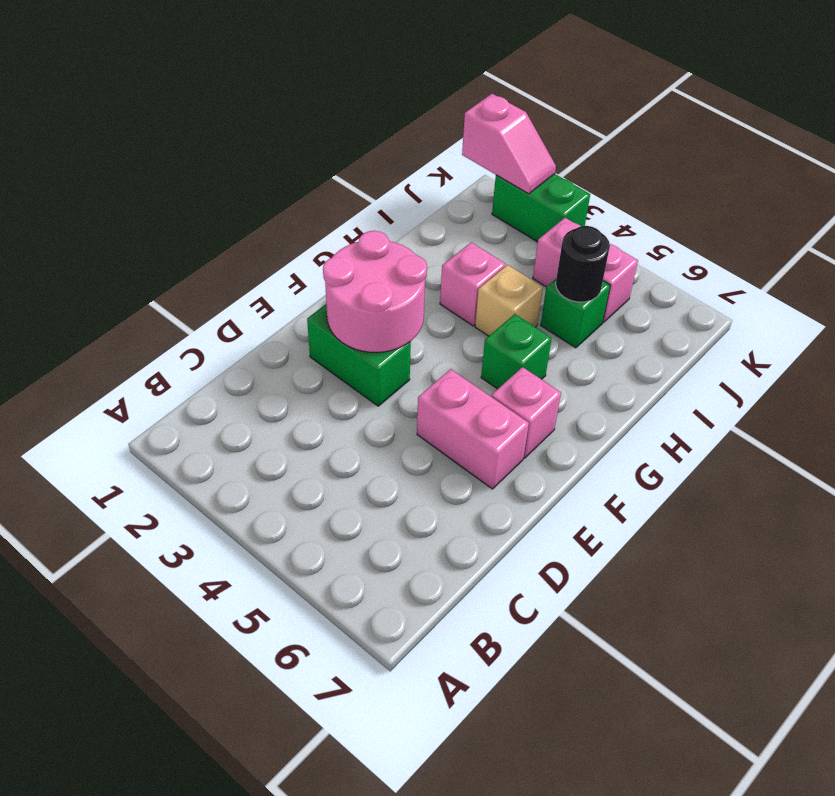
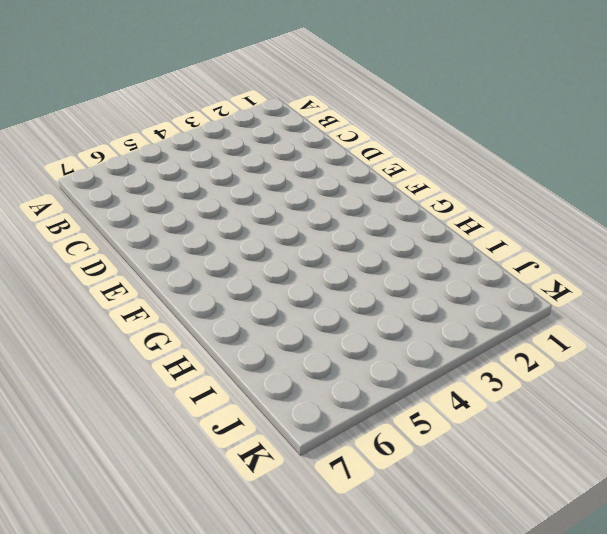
none -> green brick E2:E3 level 1
none -> pink brick E5:E6 level 1
none -> pink brick F6 level 1

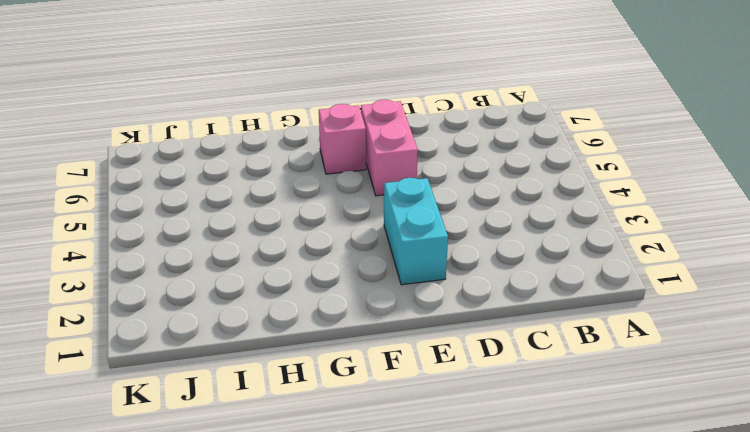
cyan brick E2:E3 level 1 -> green brick E2:E3 level 1
none -> green brick G5 level 1
none -> pink brick H3 level 1
none -> tan brick H4 level 1

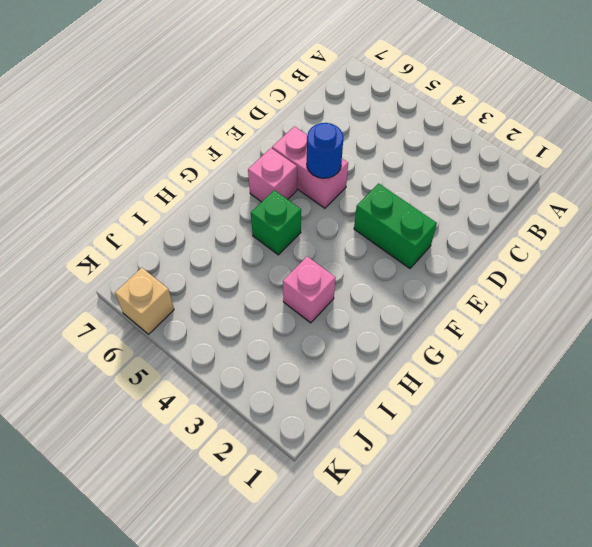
blue round brick E5 level 2 -> none
tan brick K6 level 1 -> tan brick H4 level 1
none -> green brick I5 level 1
none -> pink brick J4:J5 level 1
none -> green brick K2:K3 level 1

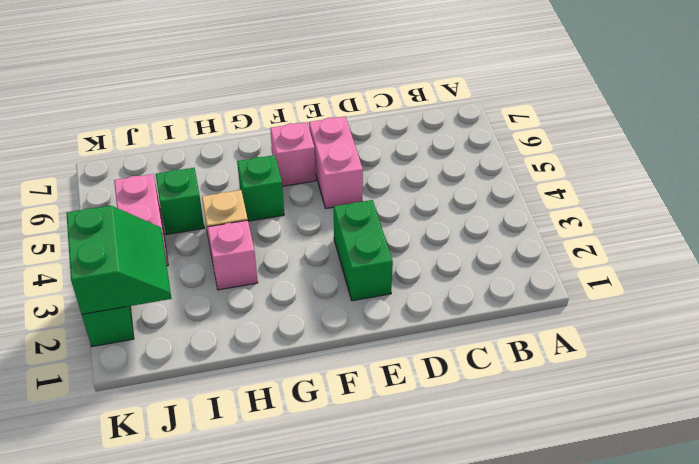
green slope J2:K3 level 2 top K -> pink slope K1:K2 level 2 top 1
none -> pink round brick E2:F3 level 2
none -> black round brick I5 level 2

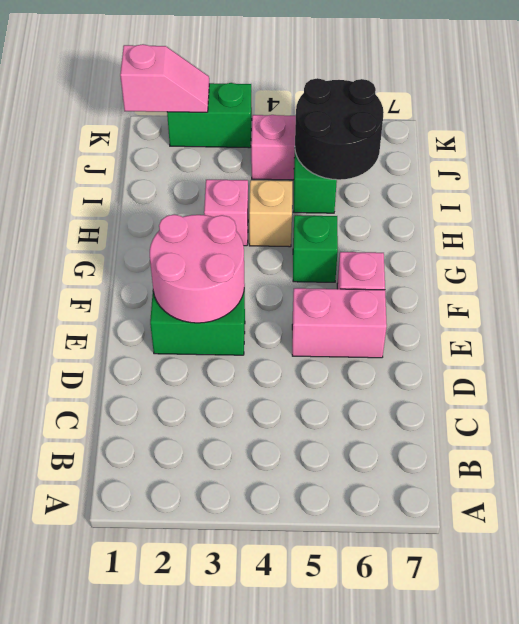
black round brick I5:J6 level 2 -> black round brick I5 level 2

